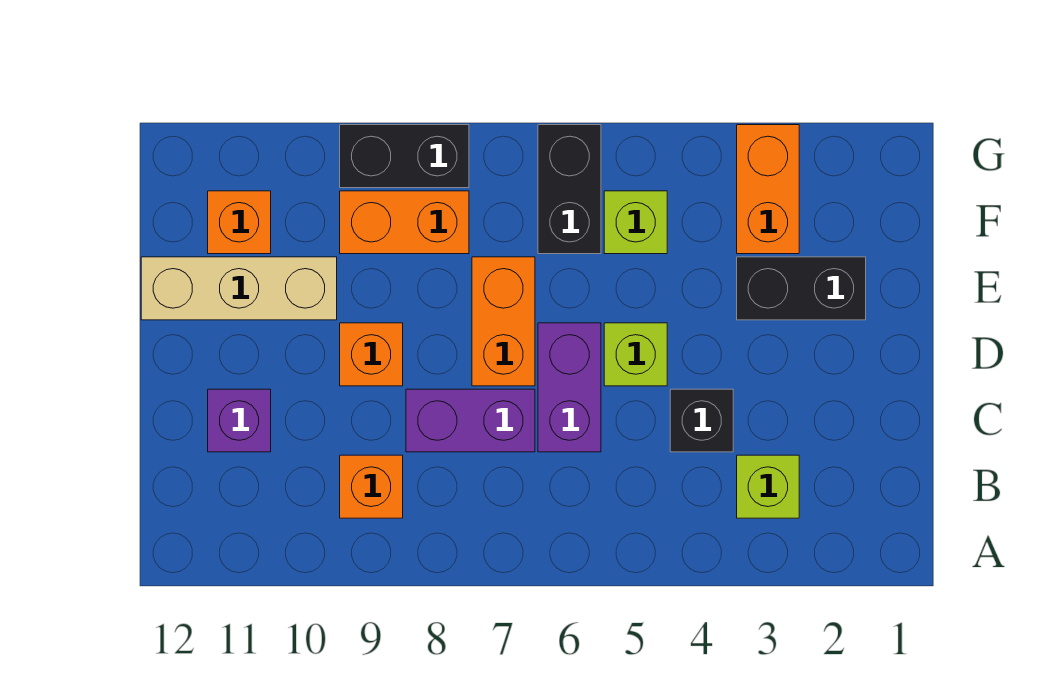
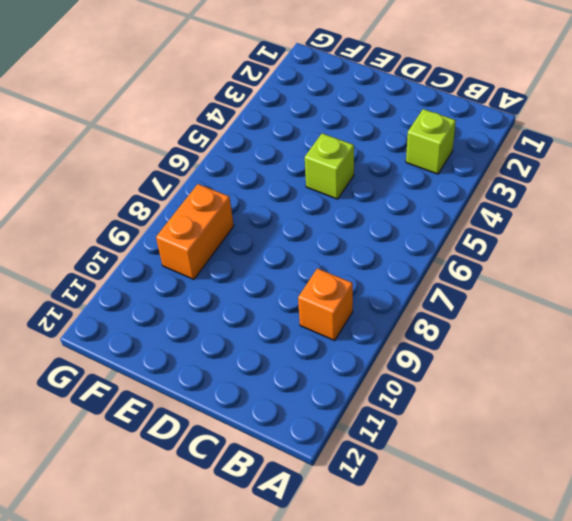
none -> black brick C4 level 1
none -> purple brick C6:D6 level 1
none -> purple brick C7:C8 level 1

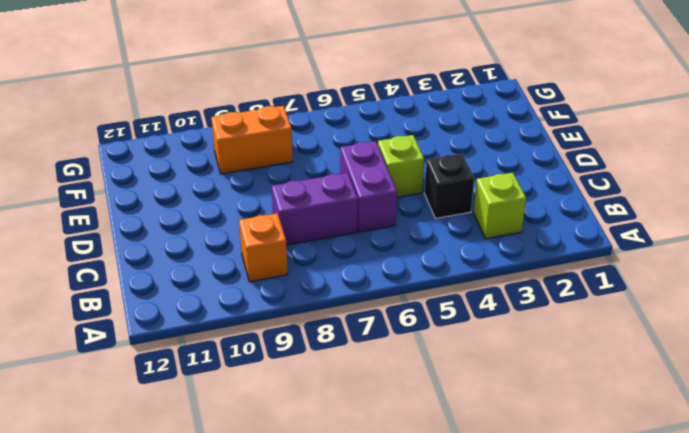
none -> purple brick C11 level 1
none -> orange brick D7:E7 level 1
none -> orange brick D9 level 1

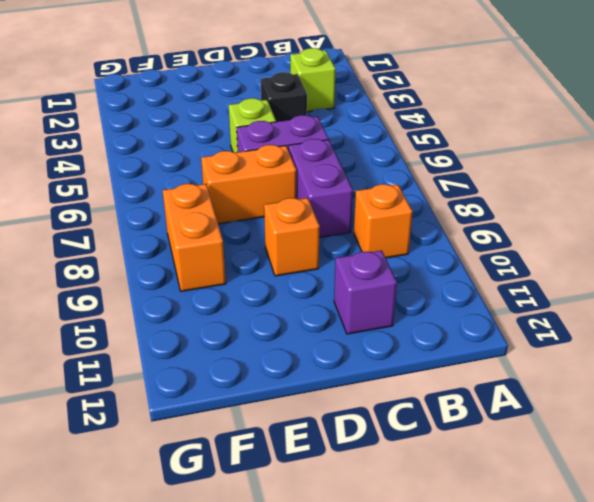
none -> black brick E2:E3 level 1
none -> tan brick E10:E12 level 1
none -> orange brick F3:G3 level 1

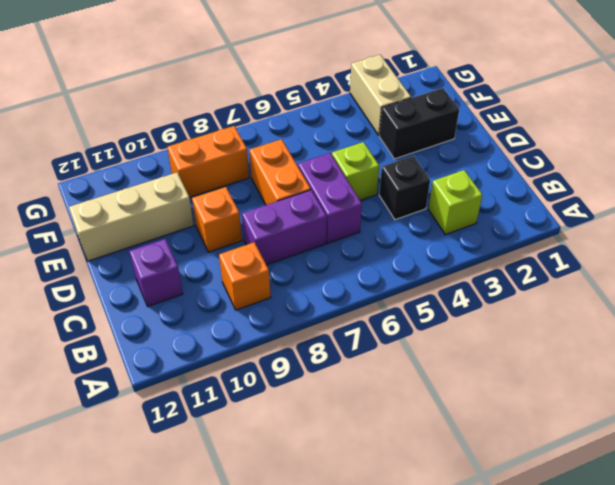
tan brick F3:G3 level 1 -> orange brick F3:G3 level 1
none -> lime brick F5 level 1
none -> black brick F6:G6 level 1
none -> orange brick F11 level 1

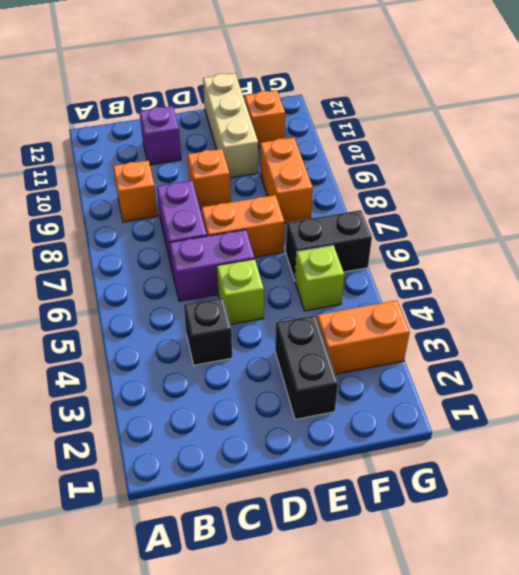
none -> lime brick B3 level 1
none -> black brick G8:G9 level 1

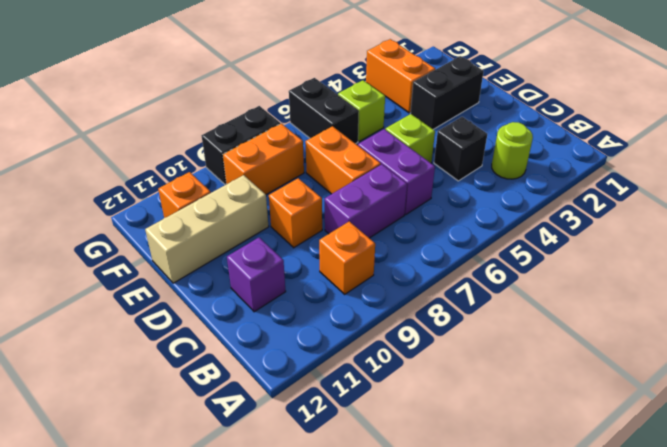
lime round brick B3 level 1 -> lime brick B3 level 1

